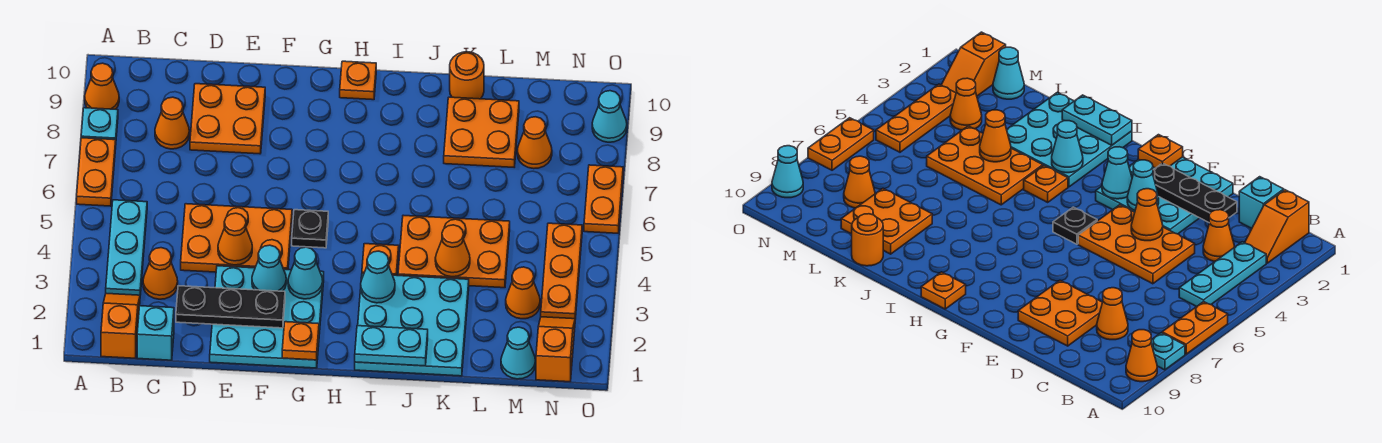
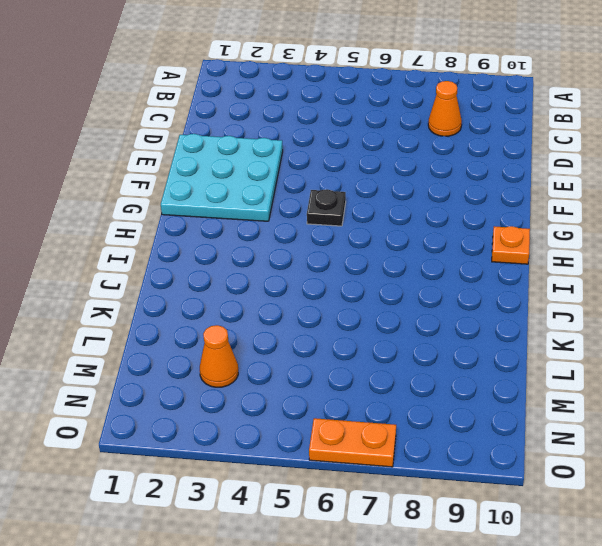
none -> orange plate A6:A7 level 1
none -> cyan plate A8 level 1
none -> orange cone A9 level 1
none -> orange slope B1:B2 level 1 top 1

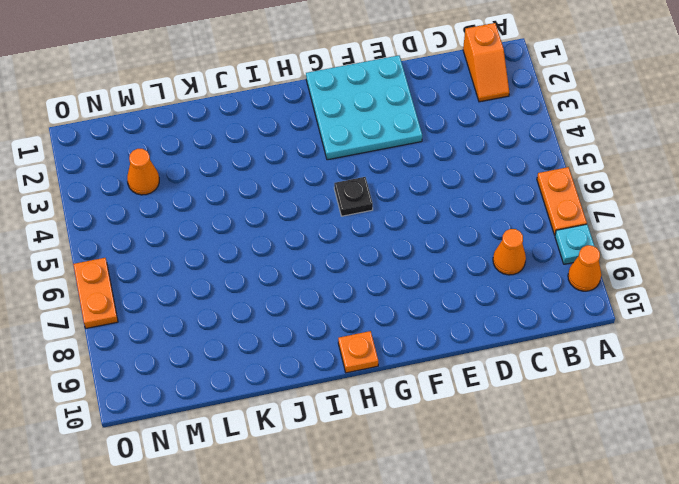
none -> cyan plate B3:B5 level 1
none -> cyan brick C1 level 1
none -> orange cone C3 level 1
none -> orange plate D4:F5 level 1

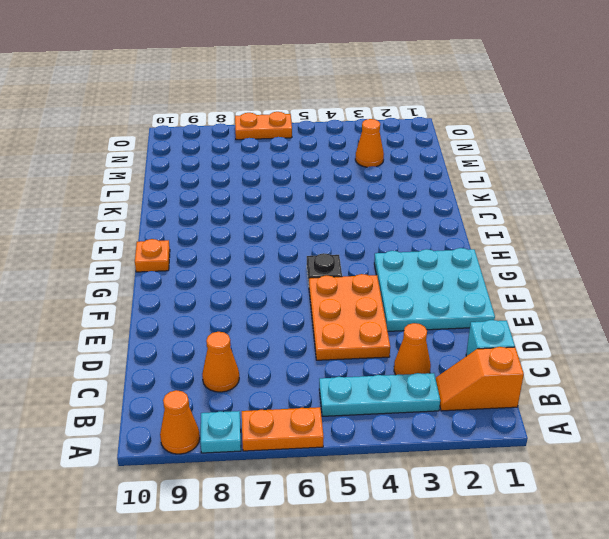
none -> orange plate D8:E9 level 1
none -> cyan plate I1:K3 level 1
none -> orange plate I4 level 1
none -> orange plate J4:L5 level 1

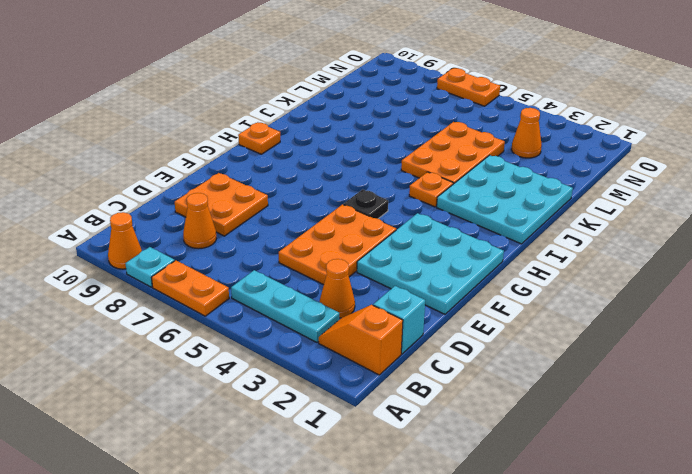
none -> orange plate K8:L9 level 1
none -> orange round brick K10 level 1
none -> cyan cone M1 level 1
none -> orange cone M8 level 1

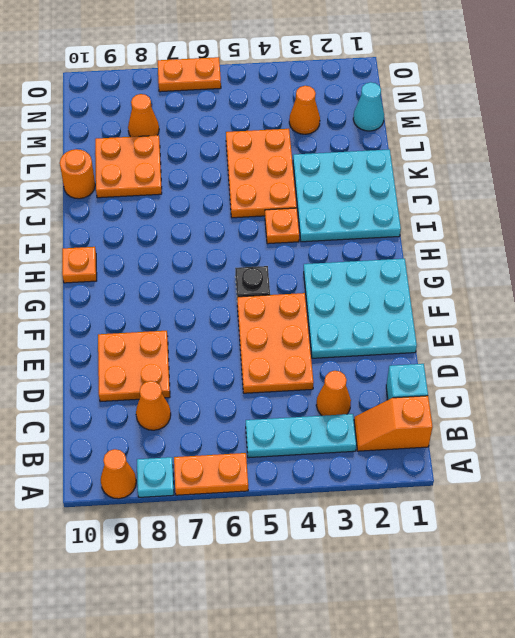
none -> orange slope N1:N2 level 1 top 1
none -> orange plate N3:N5 level 1
none -> cyan cone O9 level 1
none -> black plate D2:F2 level 2

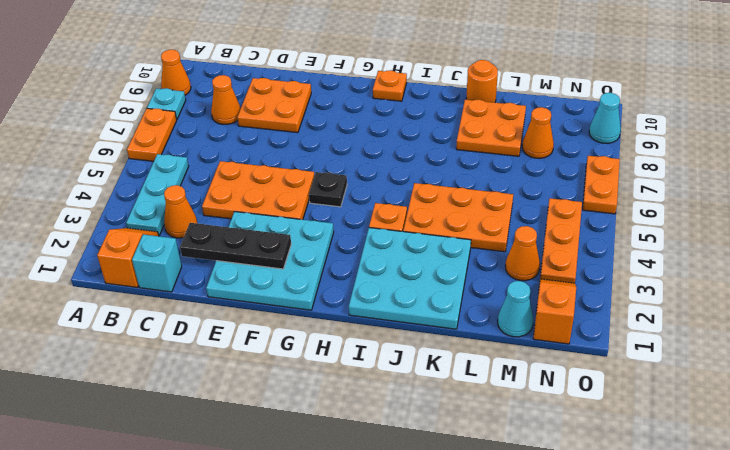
none -> orange cone E4 level 2
none -> cyan cone F3 level 2
none -> orange plate G1 level 2
none -> cyan cone G3 level 2

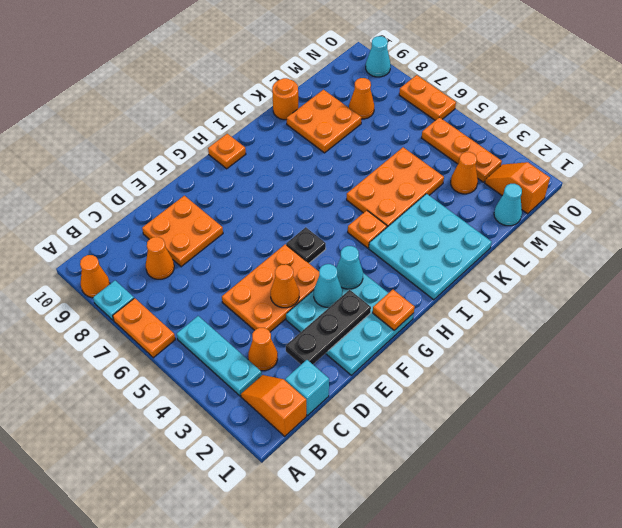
none -> cyan plate I1:J1 level 2
none -> cyan cone I3 level 2
none -> orange cone K4 level 2

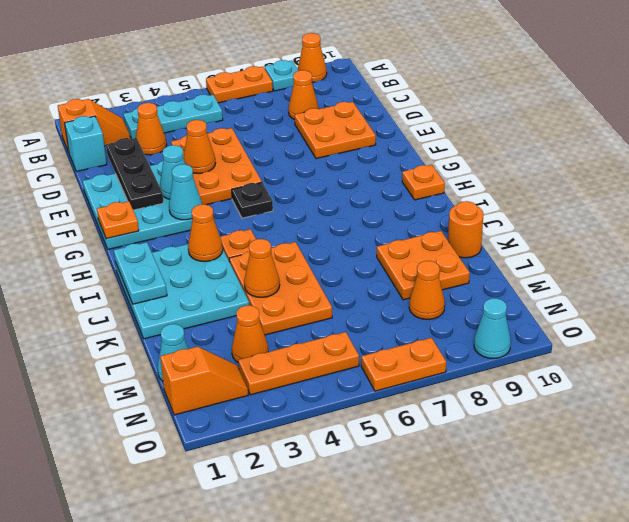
orange cone I3 level 2 -> cyan cone I3 level 2

